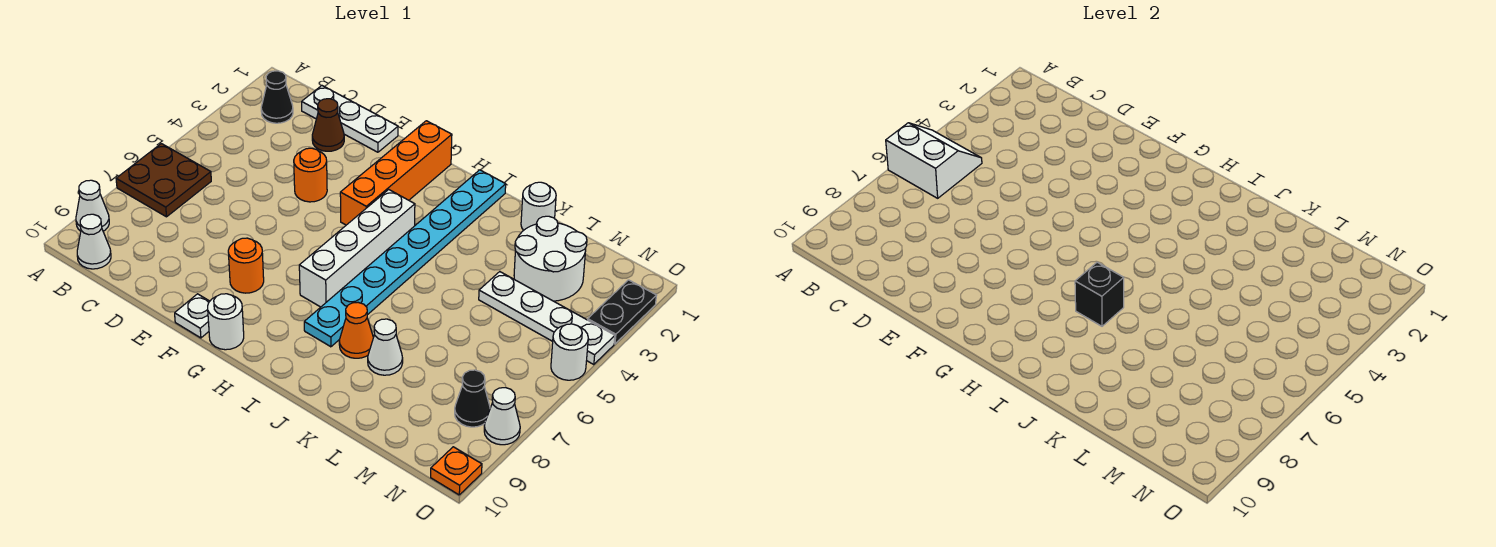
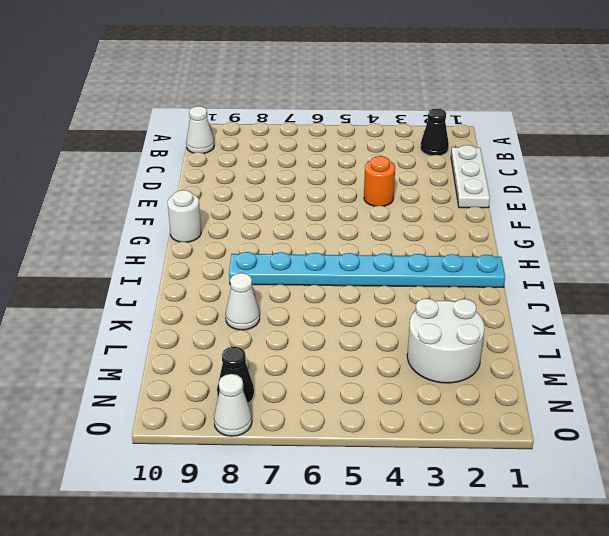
none -> brown plate A6:B7 level 1
none -> white cone A9 level 1
none -> brown cone D2 level 1

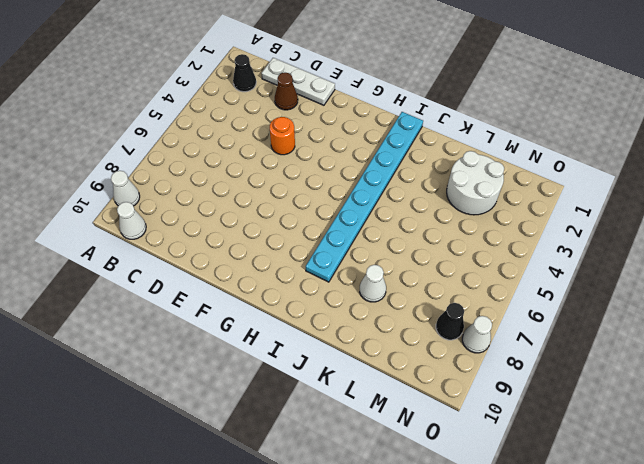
none -> brown plate A6:B7 level 1
none -> orange round brick F8 level 1
none -> white plate F10 level 1

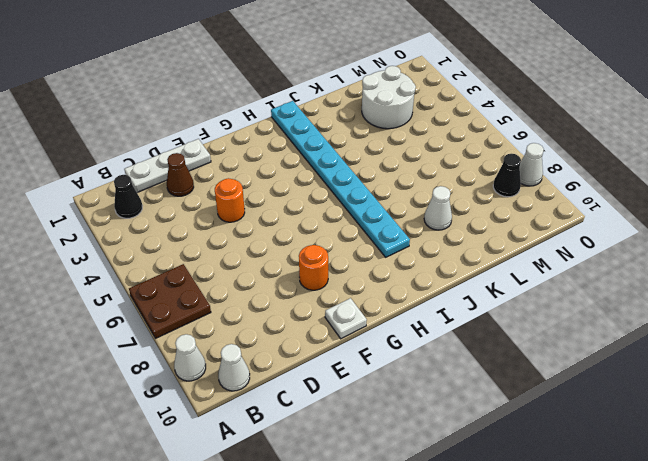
none -> orange brick G1:G4 level 1
none -> white round brick G10 level 1
none -> white brick H4:H7 level 1

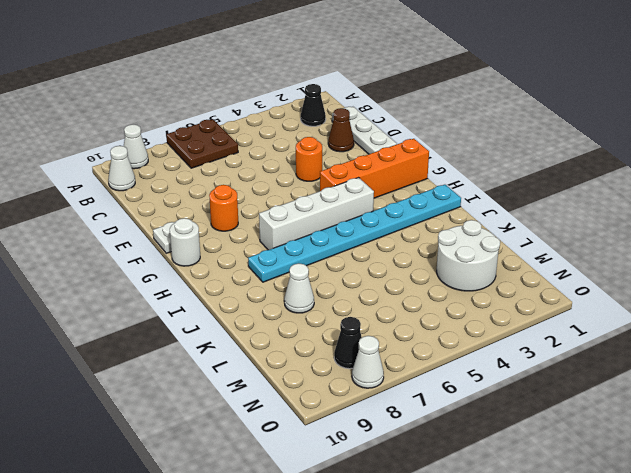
none -> orange cone J8 level 1
none -> white round brick K1 level 1
none -> white plate L4:O4 level 1

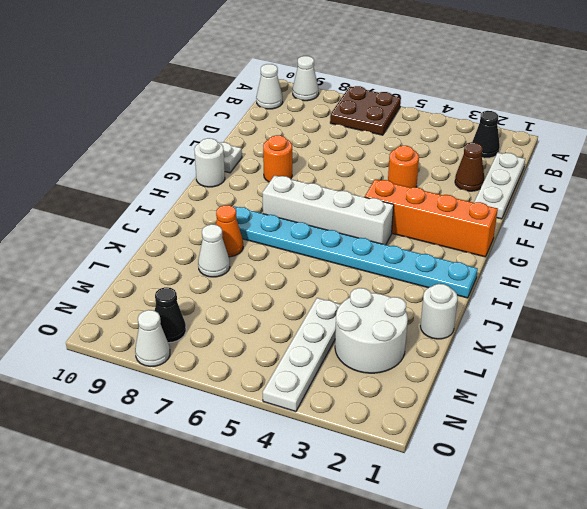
none -> black plate O2:O3 level 1
none -> white round brick O5 level 1
none -> orange plate O10 level 1

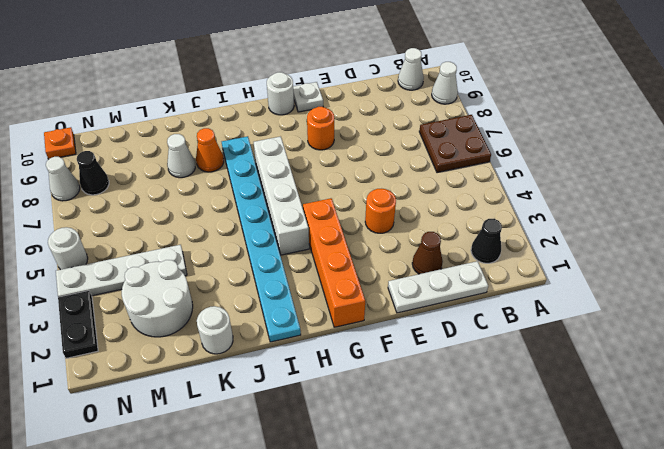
none -> white slope A5:B6 level 2 top 6
none -> black brick I7 level 2

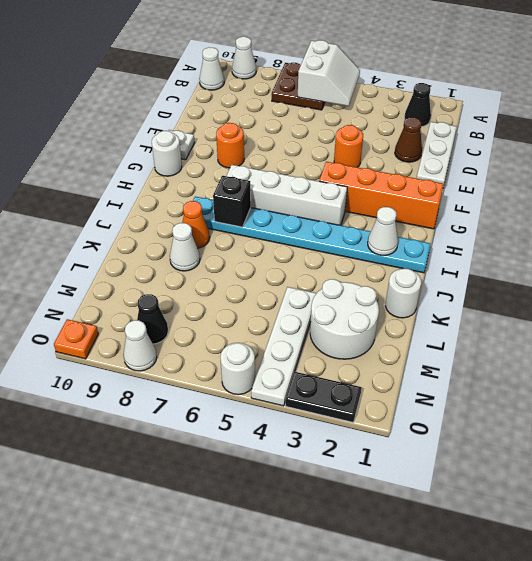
white cone I2 level 2 -> none

